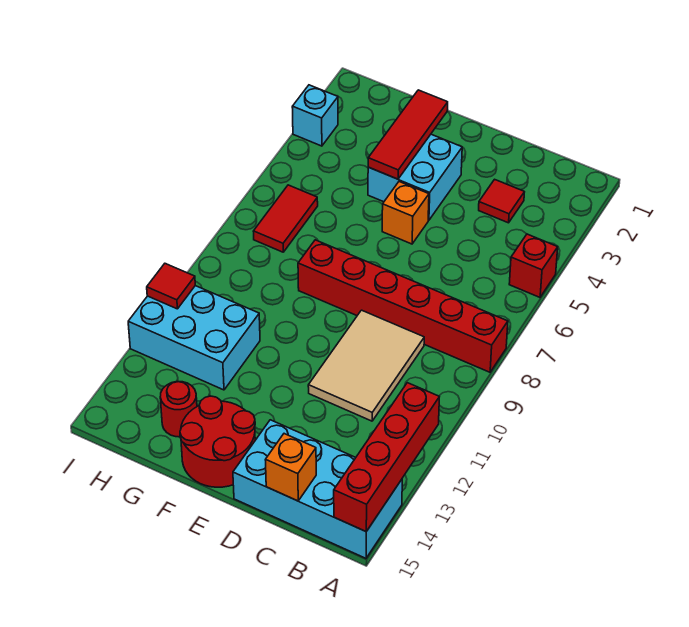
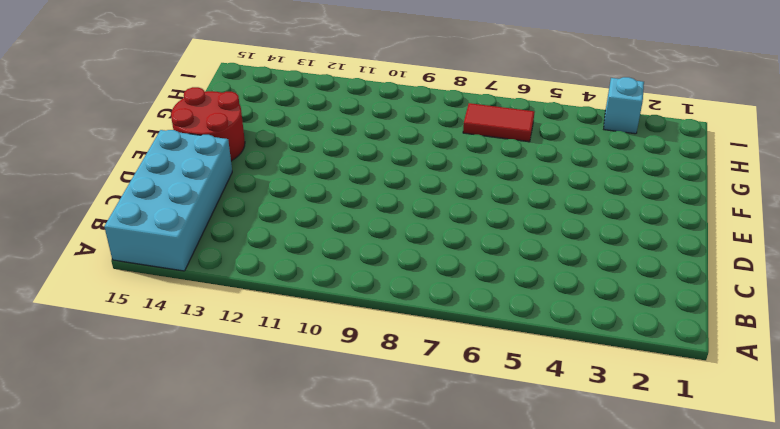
none -> red brick A5 level 1
none -> red brick A8:F8 level 1
none -> red tile C3 level 1

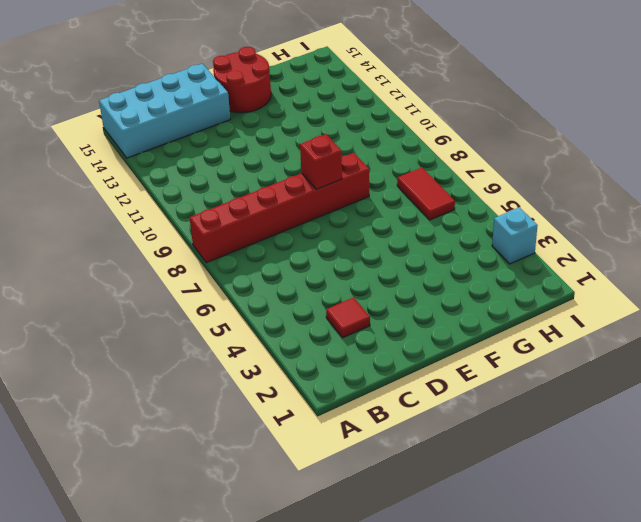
red brick E8 level 2 -> red brick A5 level 1
none -> tan tile C9:D11 level 1
none -> cyan brick E3:F4 level 1
none -> orange brick E5 level 1

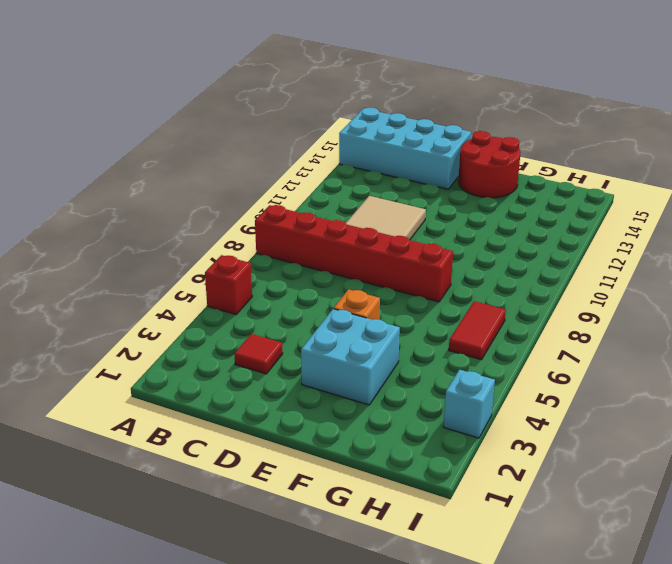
none -> cyan brick G11:I12 level 1
none -> red round brick G14 level 1
none -> red brick A12:A15 level 2

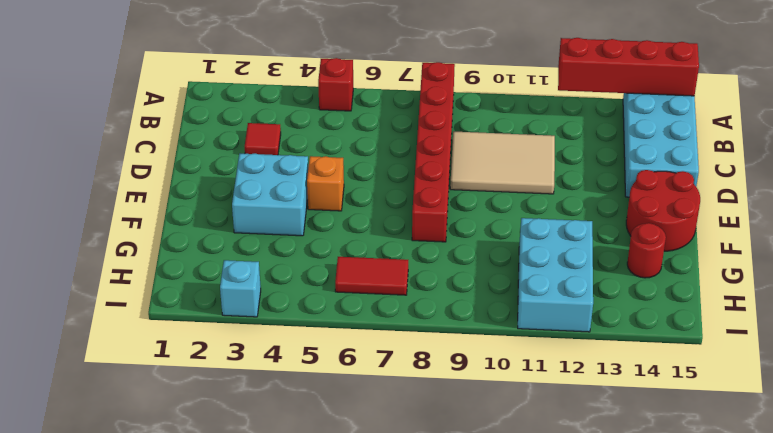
none -> orange brick C15 level 2
none -> red tile F2:F4 level 2
none -> red tile I11 level 2

